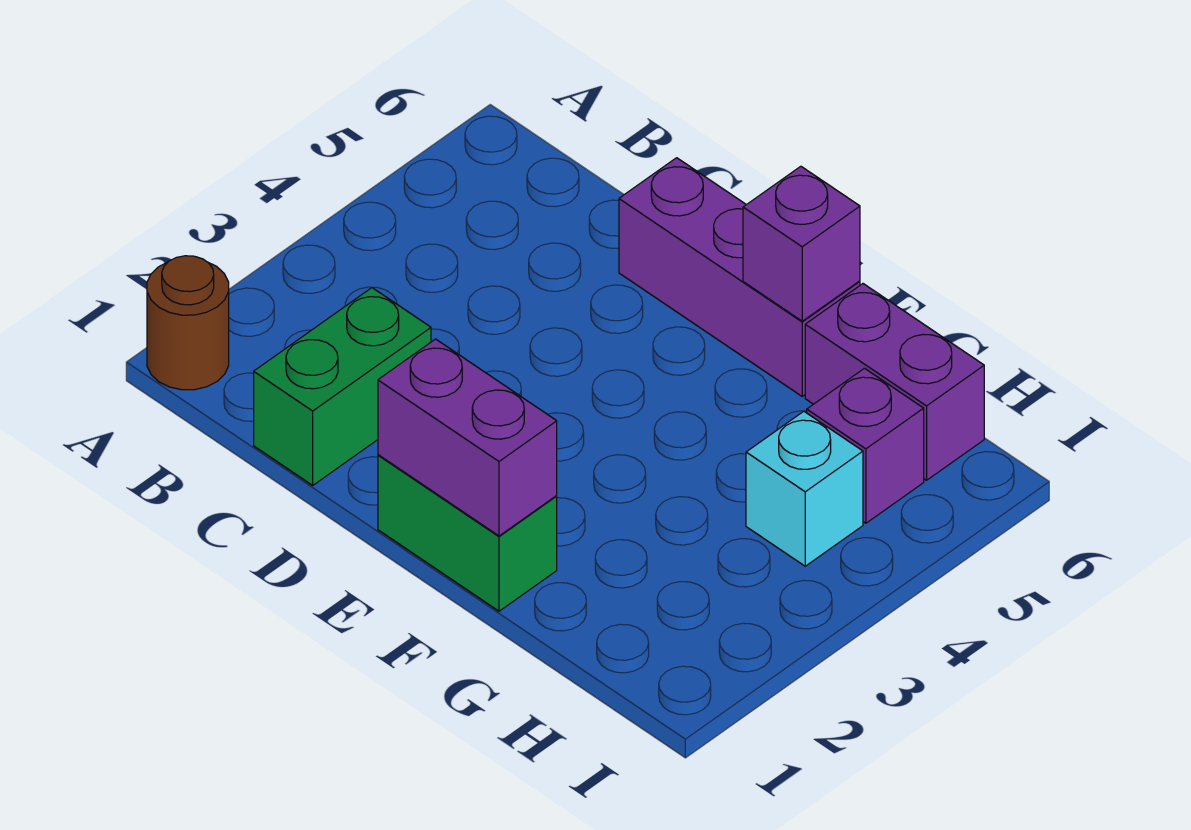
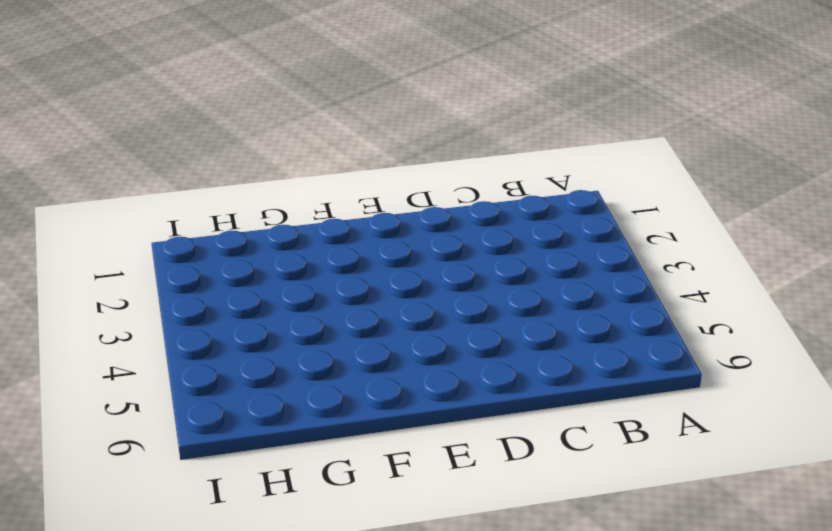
none -> brown round brick A1 level 1
none -> green brick C1:C2 level 1

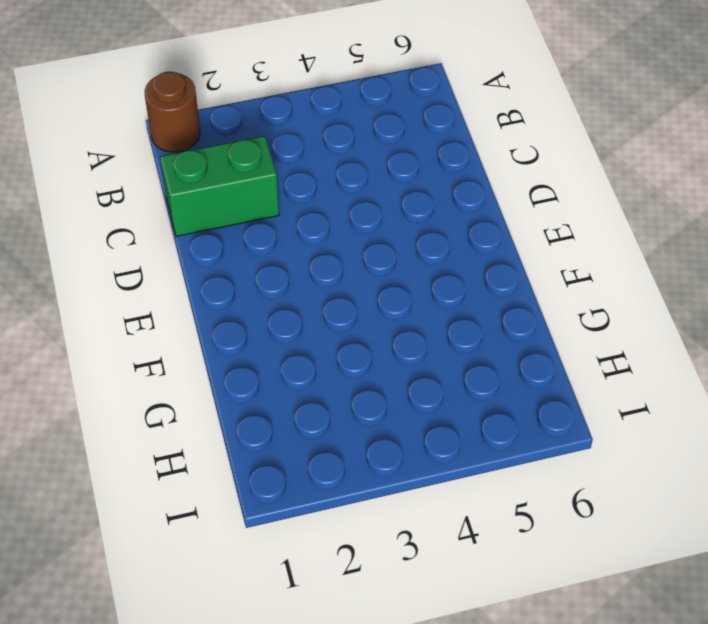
none -> purple brick D6:F6 level 1
none -> green brick E1:F1 level 1

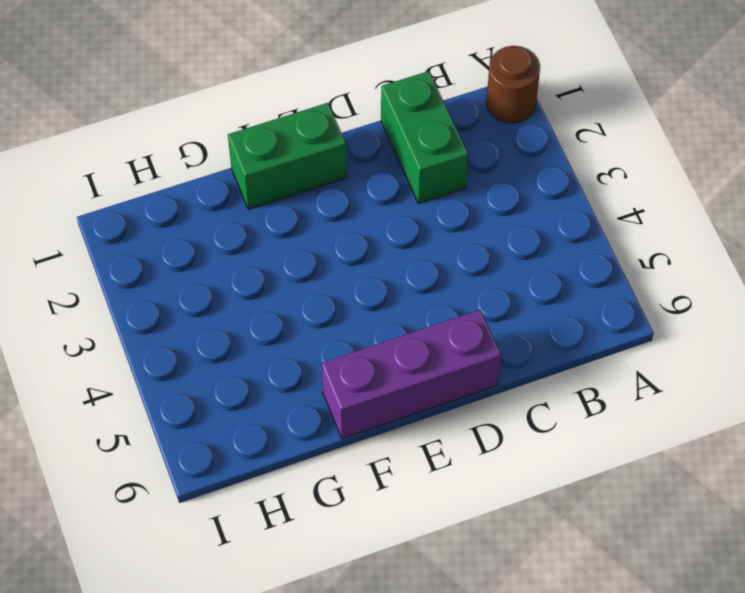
none -> purple brick G6:H6 level 1
none -> cyan brick H4 level 1

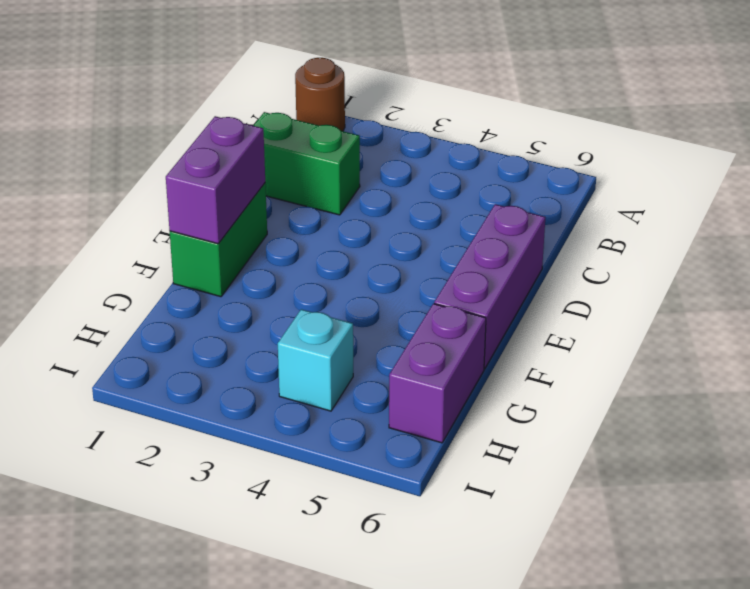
none -> purple brick H5 level 1
none -> purple brick F6 level 2

